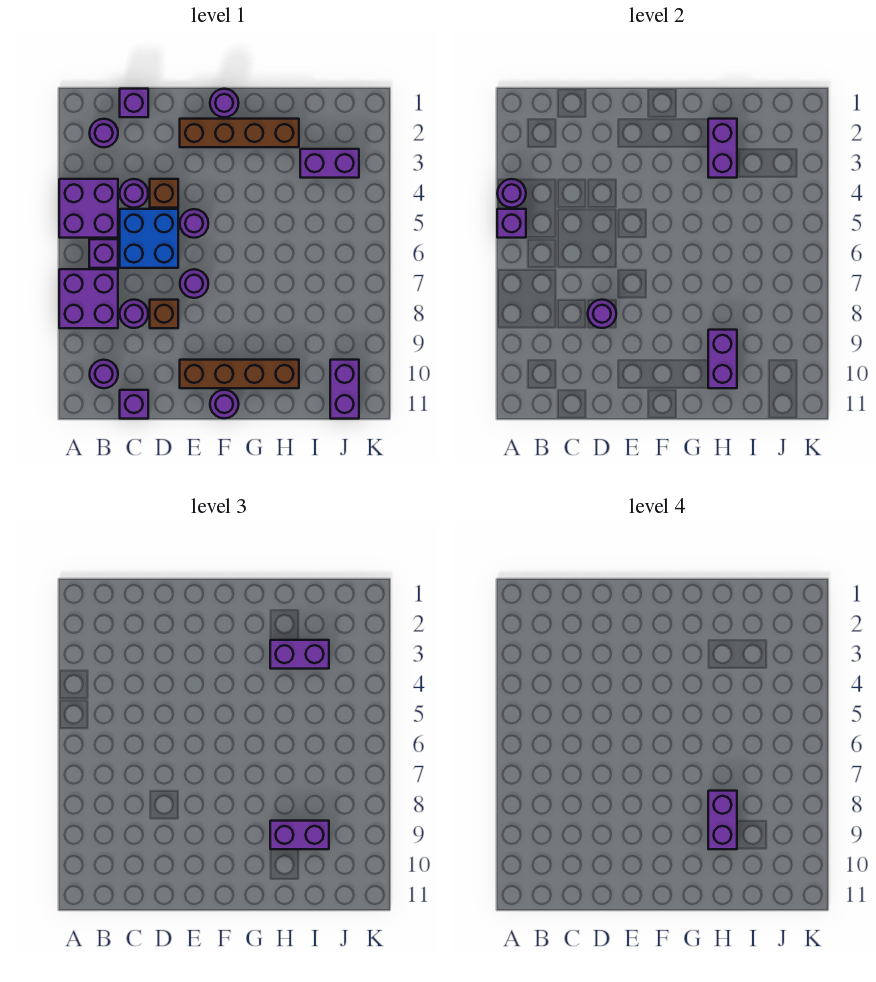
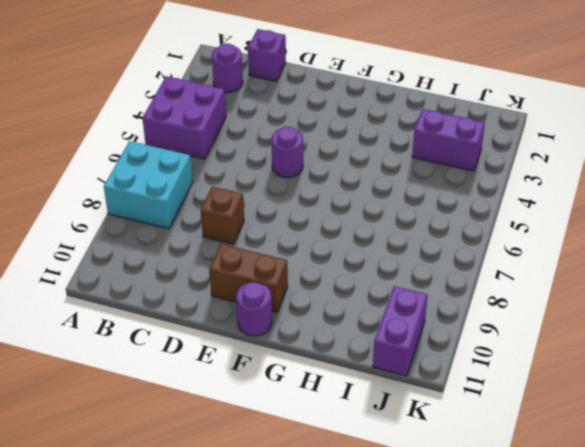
cyan brick A7:B8 level 1 -> purple brick A7:B8 level 1
brown brick E10:F10 level 1 -> brown brick E10:H10 level 1
none -> purple brick B6 level 1
none -> purple round brick B10 level 1
none -> purple round brick C4 level 1

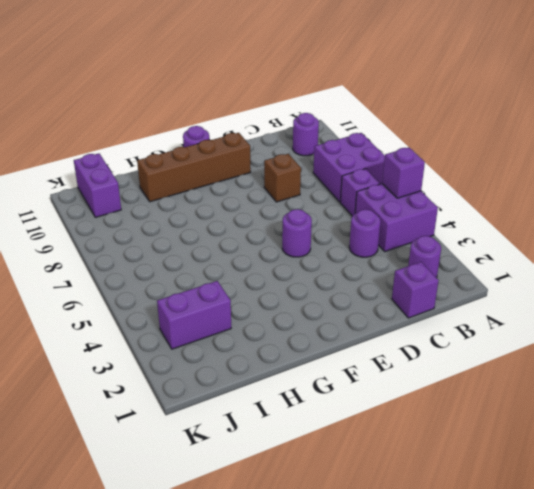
none -> blue brick C5:D6 level 1
none -> purple round brick C8 level 1
none -> purple brick C11 level 1

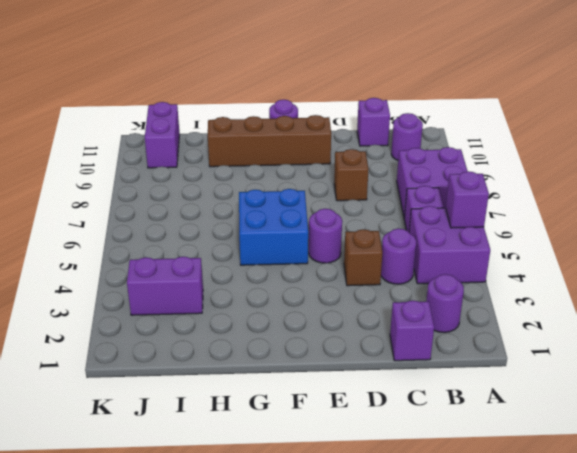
blue brick F5:G6 level 1 -> blue brick C5:D6 level 1
none -> purple round brick C8 level 1
none -> brown brick E2:H2 level 1
none -> purple round brick E7 level 1

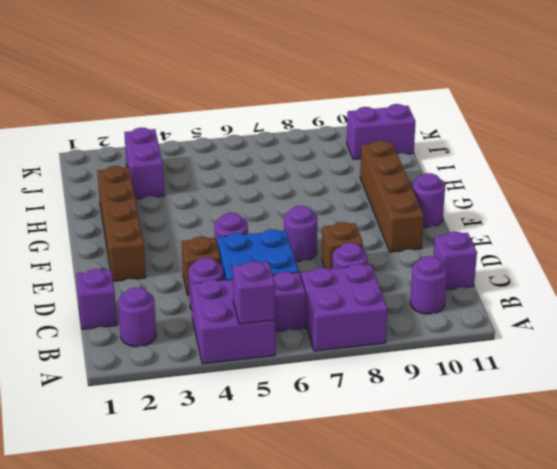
none -> purple round brick F1 level 1
none -> purple round brick A4 level 2
none -> purple round brick D8 level 2

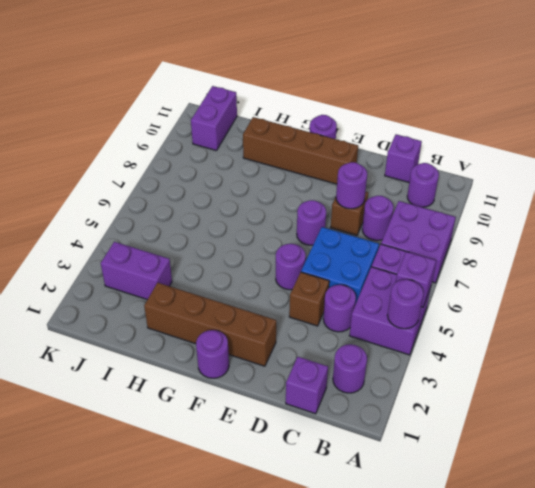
none -> purple brick H2:H3 level 2
none -> purple brick H9:H10 level 2
none -> purple brick H3:I3 level 3

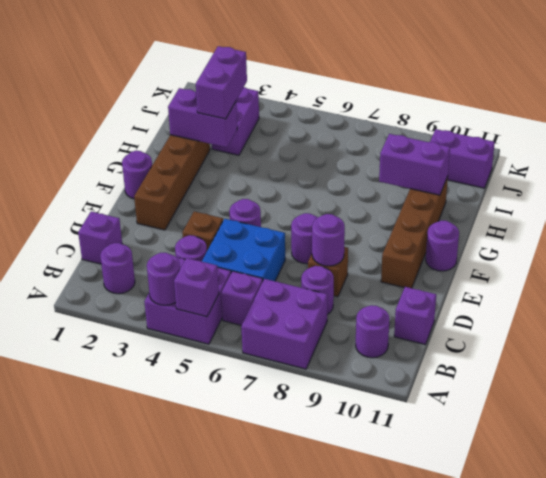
none -> purple brick H9:I9 level 3
none -> purple brick H8:H9 level 4

